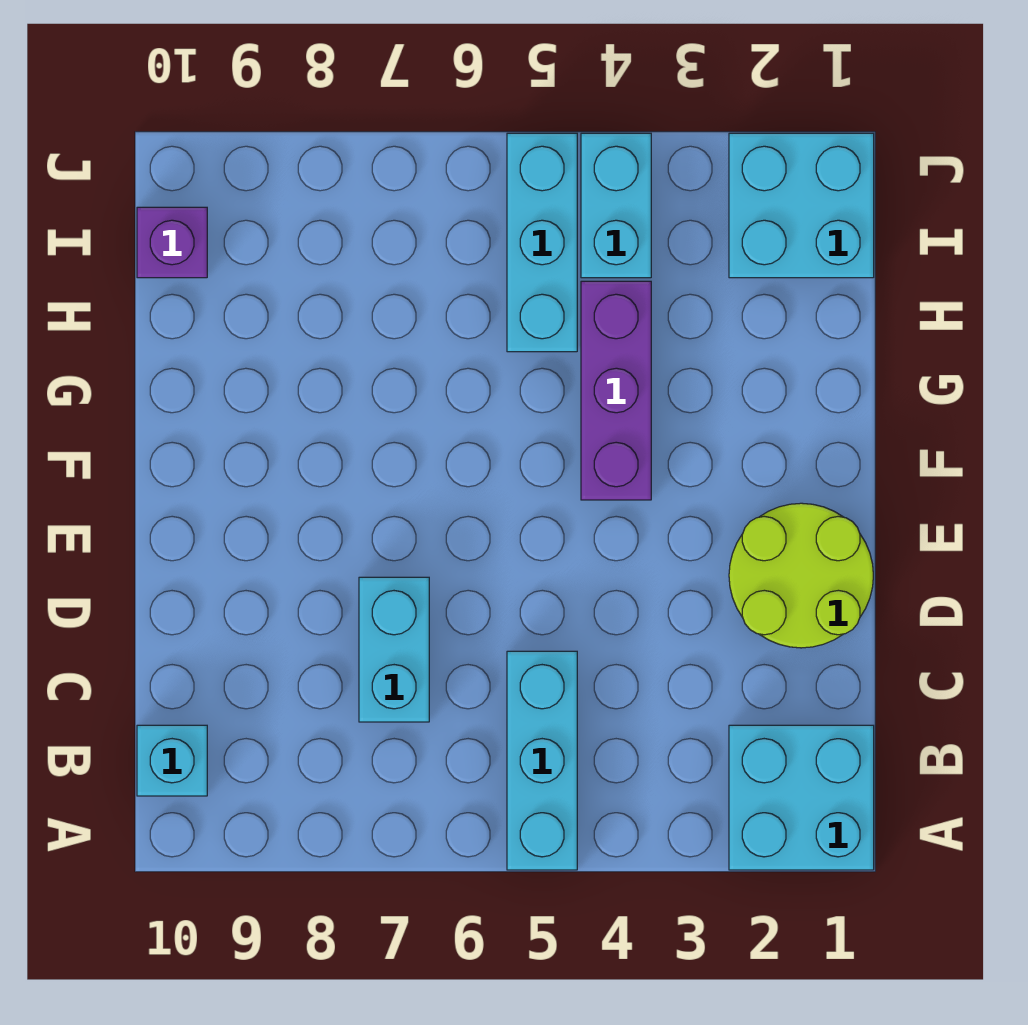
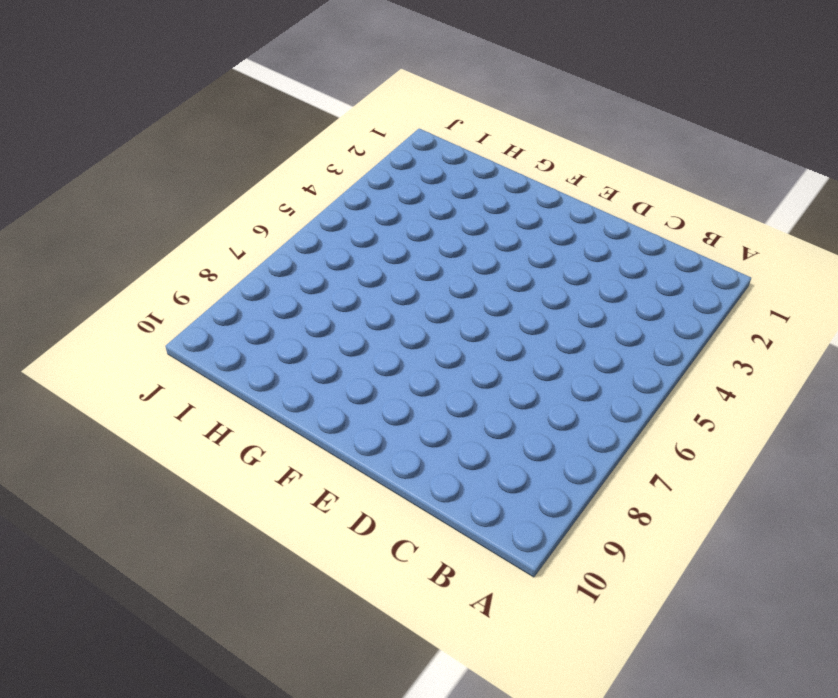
none -> cyan brick A1:B2 level 1
none -> cyan brick A5:C5 level 1

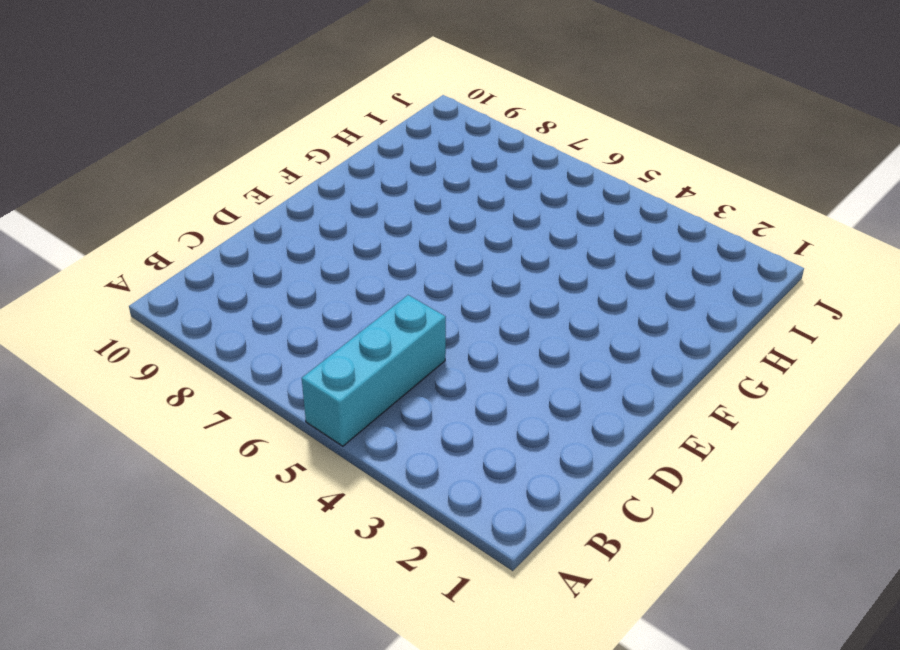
none -> cyan brick A1:B2 level 1
none -> cyan brick B10 level 1

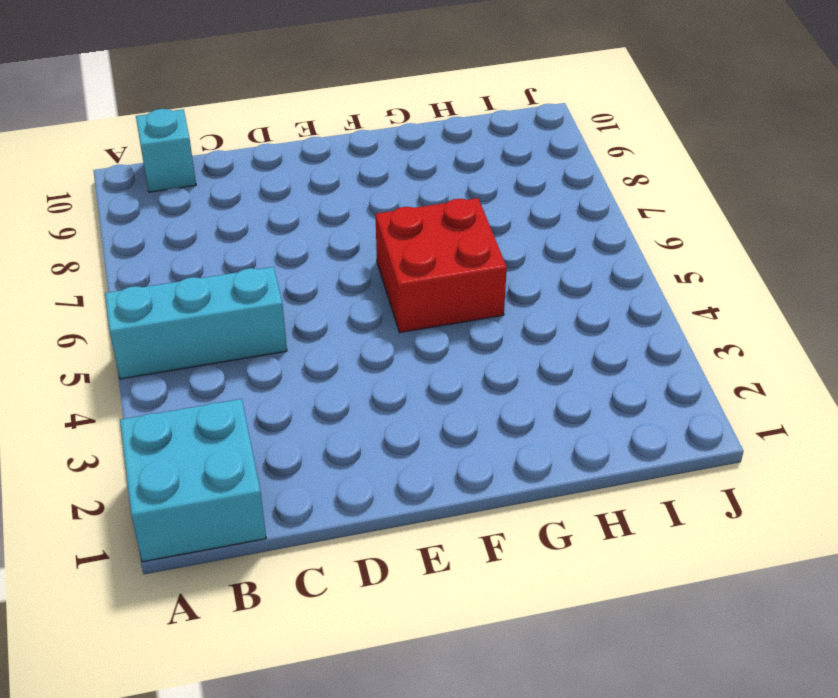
red brick F5:G6 level 1 -> none
none -> cyan brick C7:D7 level 1
none -> lime round brick D1:E2 level 1

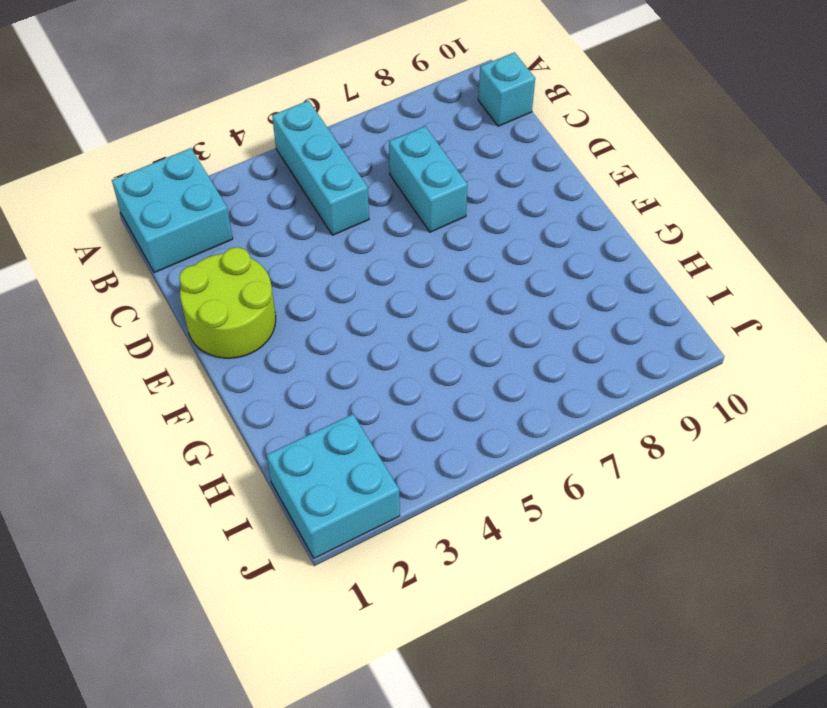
none -> purple brick F4:H4 level 1
none -> cyan brick H5:J5 level 1

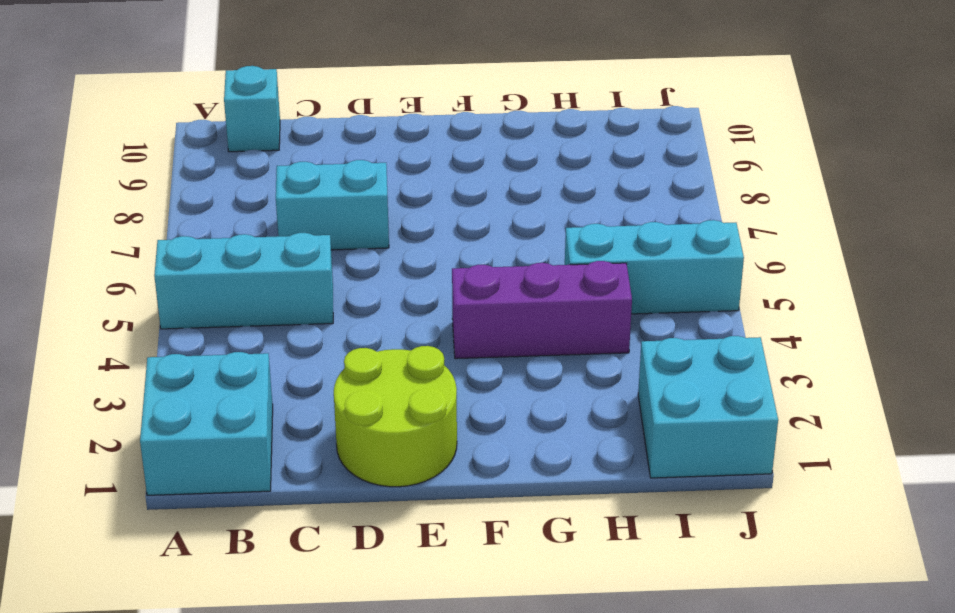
none -> cyan brick I4:J4 level 1
none -> purple brick I10 level 1

